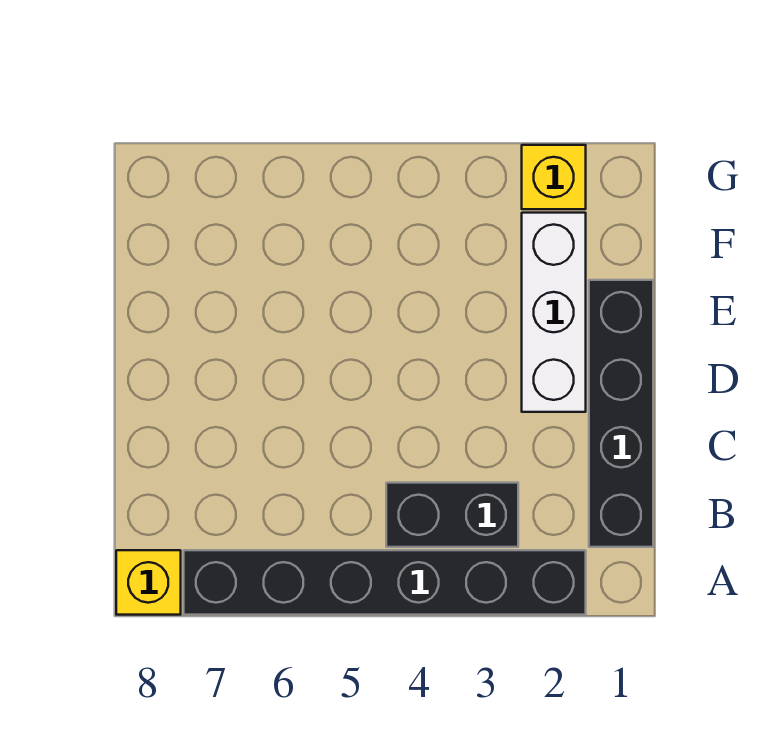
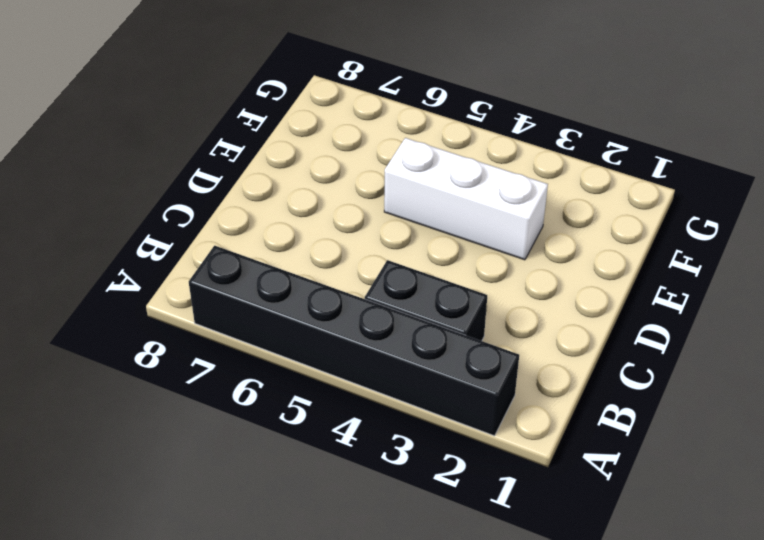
white brick E3:E5 level 1 -> white brick D2:F2 level 1
none -> yellow brick A8 level 1
none -> black brick B1:E1 level 1

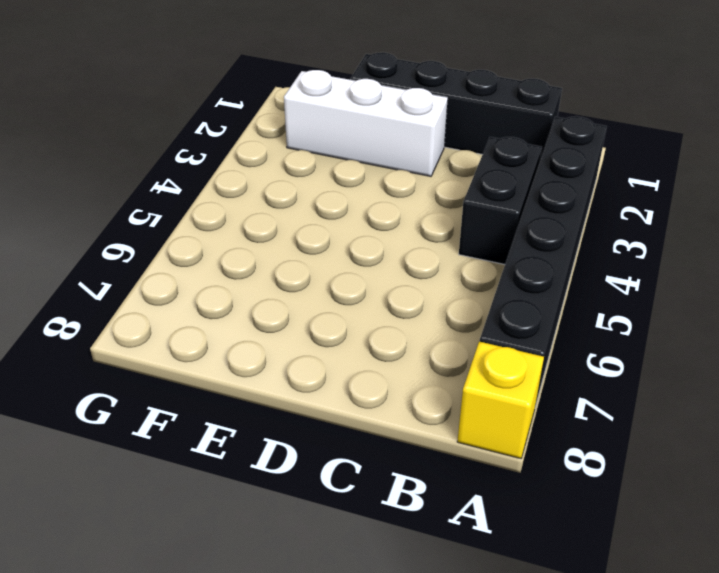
none -> yellow brick G2 level 1

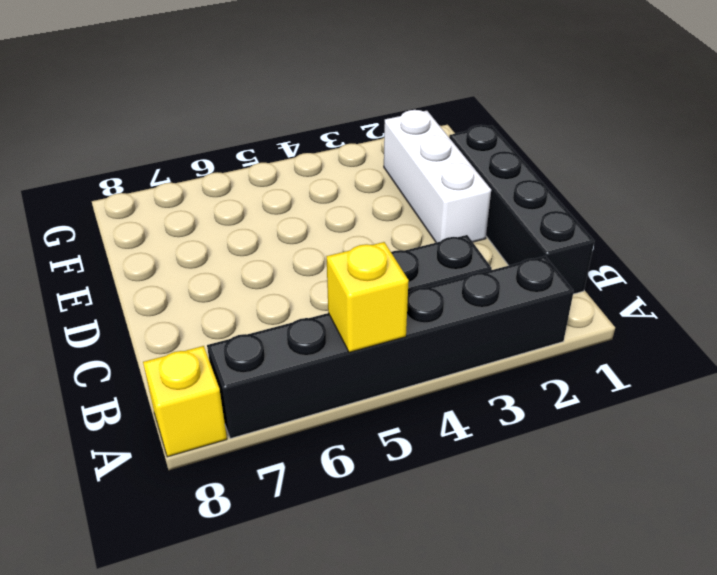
yellow brick A5 level 2 -> yellow brick G2 level 1

